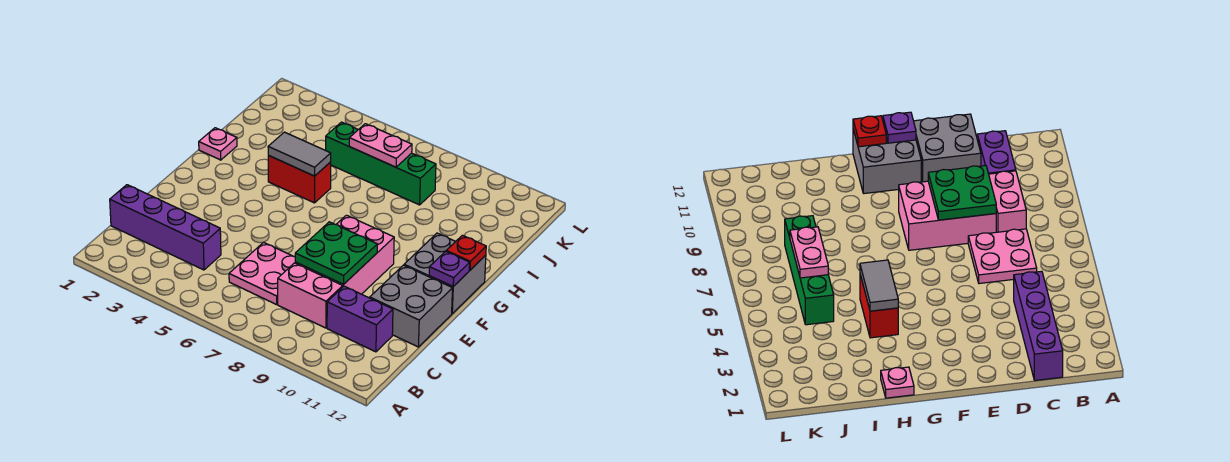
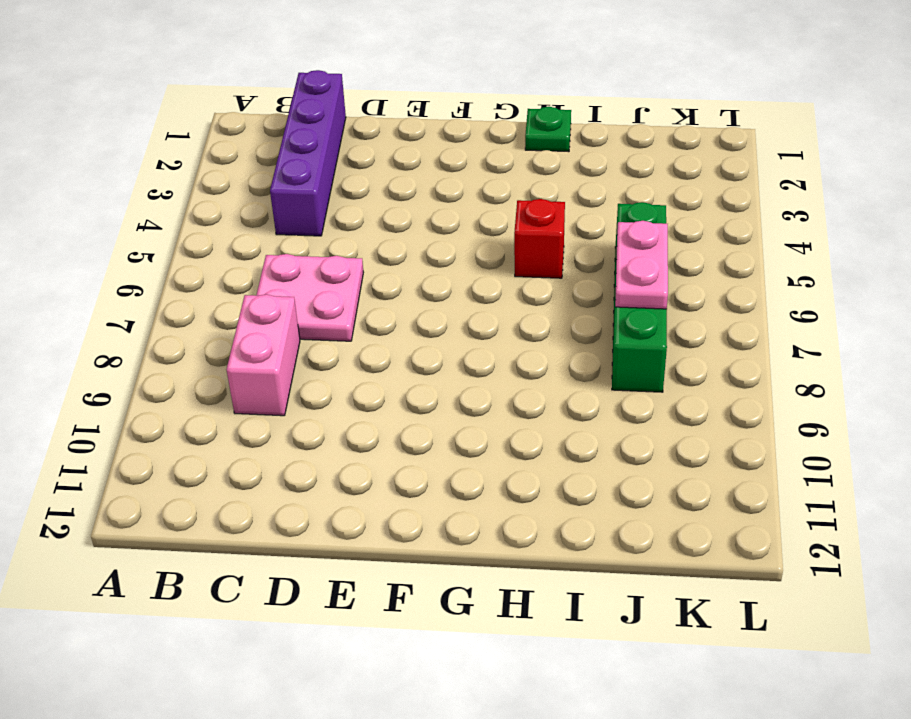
green plate H1 level 1 -> pink plate H1 level 1
red brick H5 level 1 -> red brick H4:H5 level 1
none -> purple brick C10:C11 level 1
none -> pink brick D8:F9 level 1
none -> grey brick D11:E12 level 1

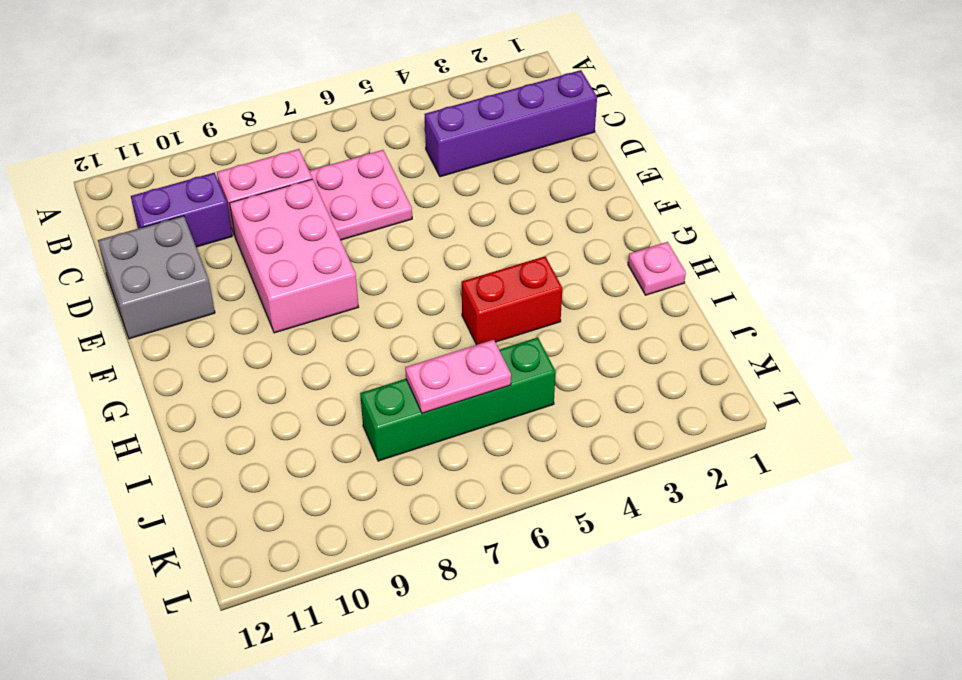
none -> grey brick F11:G12 level 1
none -> green plate D8:E9 level 2
none -> purple plate F12 level 2

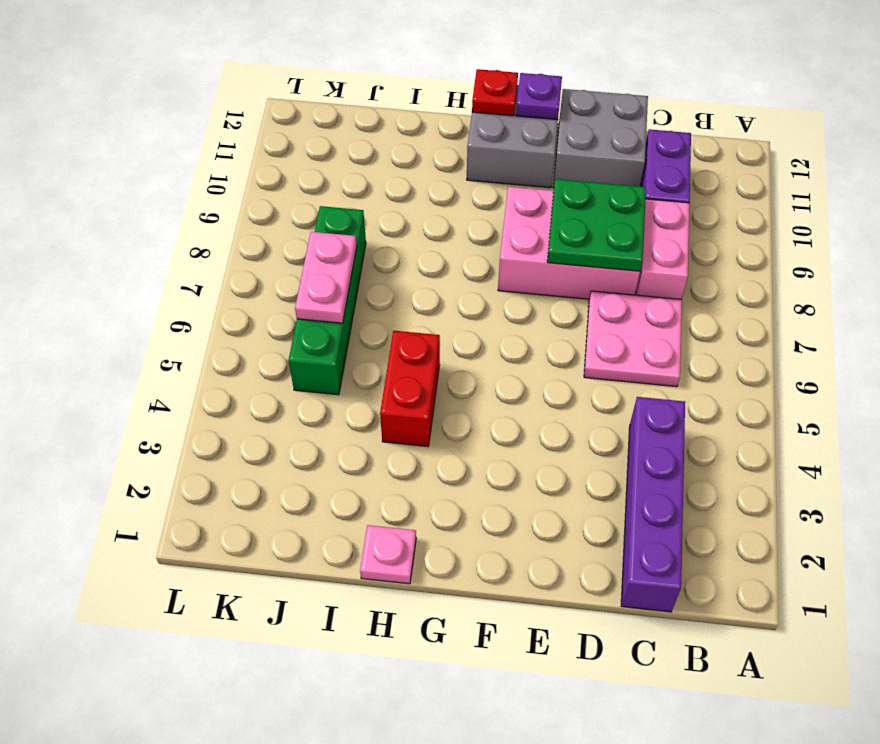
none -> grey tile H4:H5 level 2

